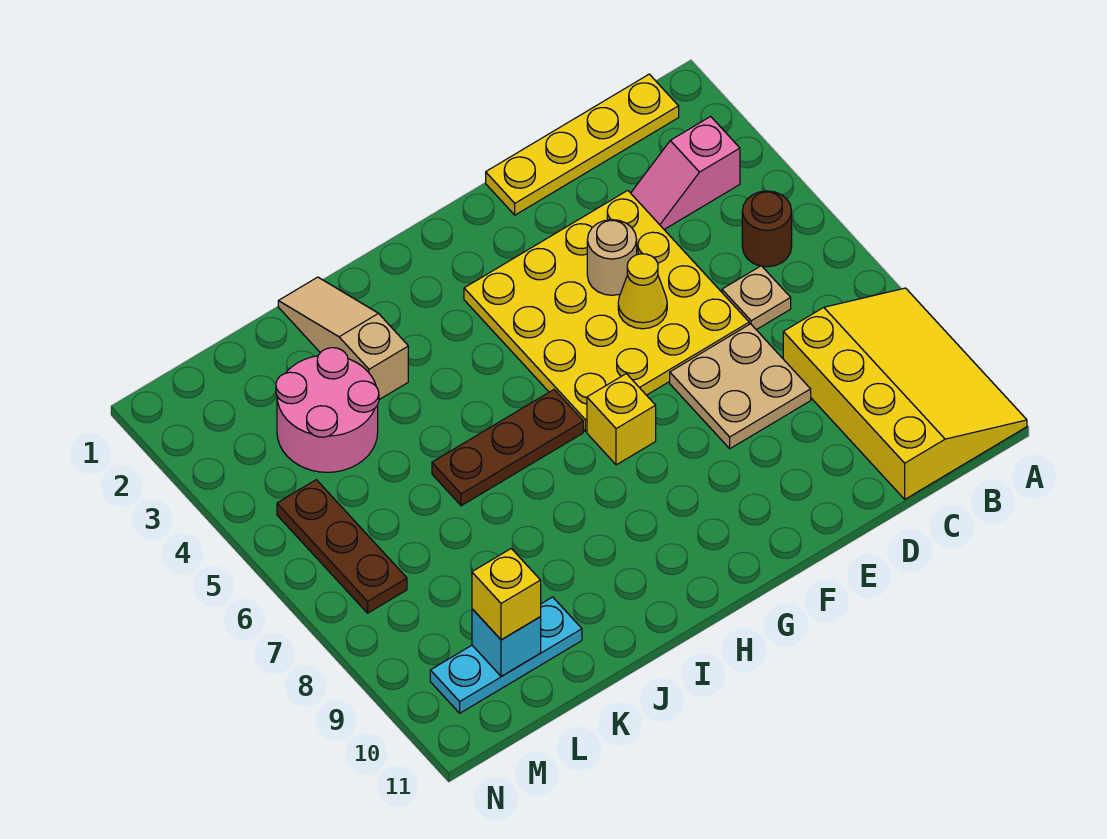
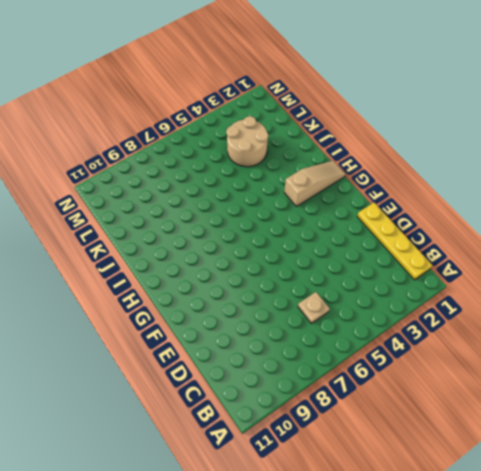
tan slope H1:H3 level 1 top 3 -> tan slope J1:J3 level 1 top 3
tan round brick K3:L4 level 1 -> pink round brick K3:L4 level 1
none -> yellow slope A8:C11 level 1 top C
none -> pink slope B3:C3 level 1 top B
none -> brown round brick B5 level 1

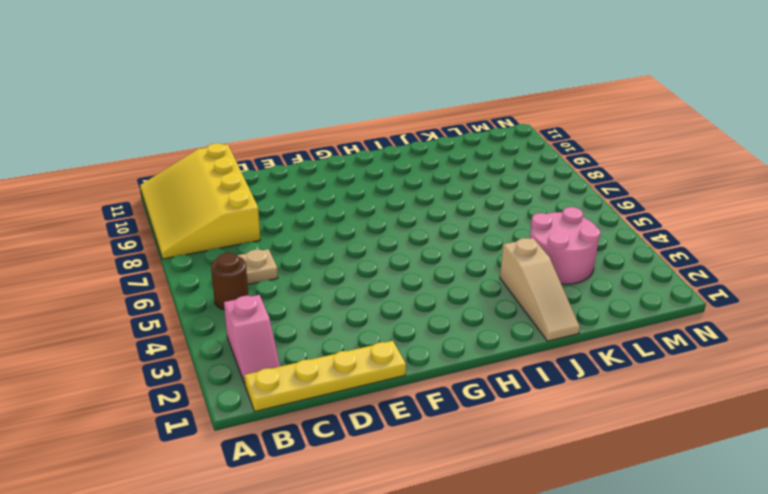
pink slope B2:B3 level 1 top 3 -> pink slope B3:C3 level 1 top B
none -> yellow plate D3:G6 level 1
none -> tan plate D7:E8 level 1
none -> yellow brick G7 level 1

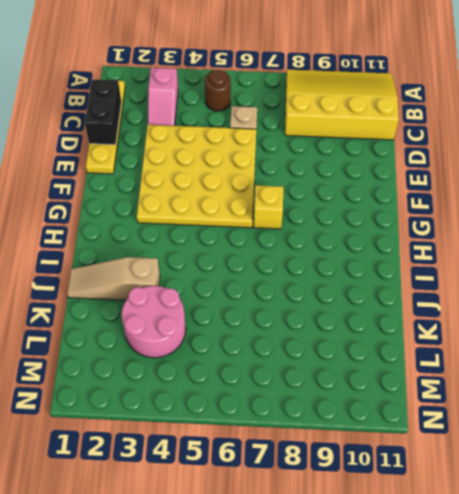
black brick C1:D1 level 2 -> none
none -> tan plate D7:E8 level 1
none -> brown plate H6:J6 level 1
none -> cyan plate K10:M10 level 1

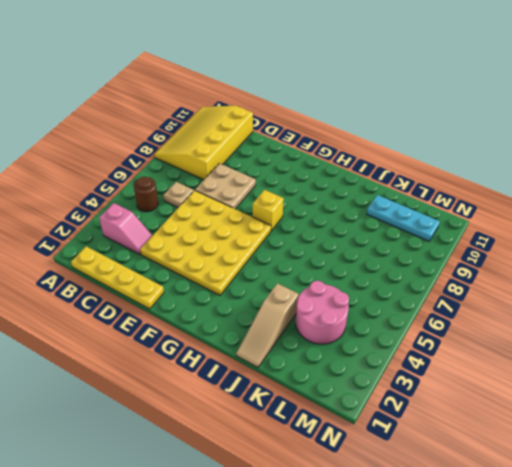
none -> brown plate H6:J6 level 1
none -> brown plate M5:M7 level 1
none -> tan round brick E4 level 2

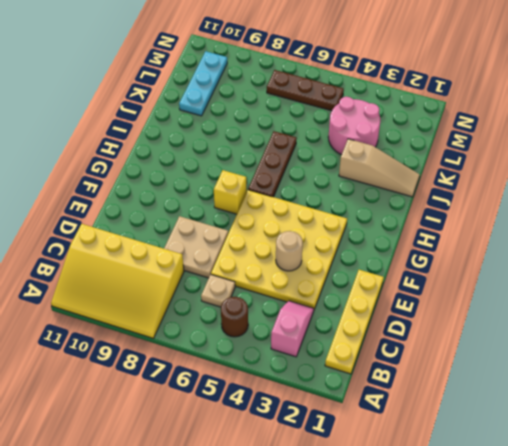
none -> yellow cone E5 level 2
none -> cyan brick L10 level 2
none -> yellow brick L10 level 3

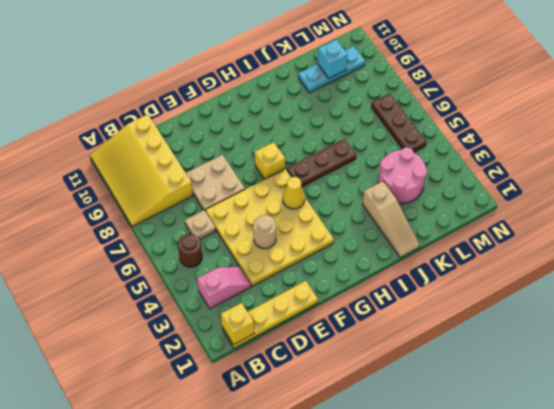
yellow brick B1 level 2 -> yellow brick L10 level 3
yellow cone G5 level 2 -> yellow cone E5 level 2

